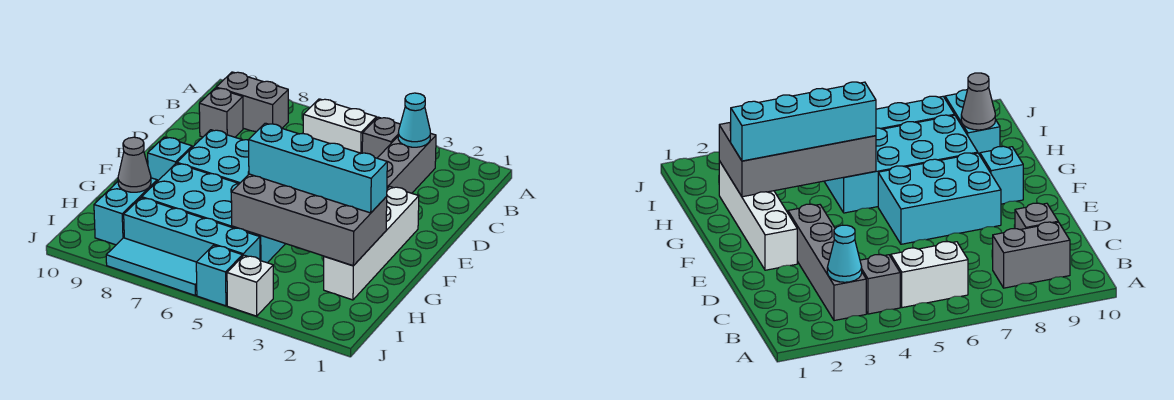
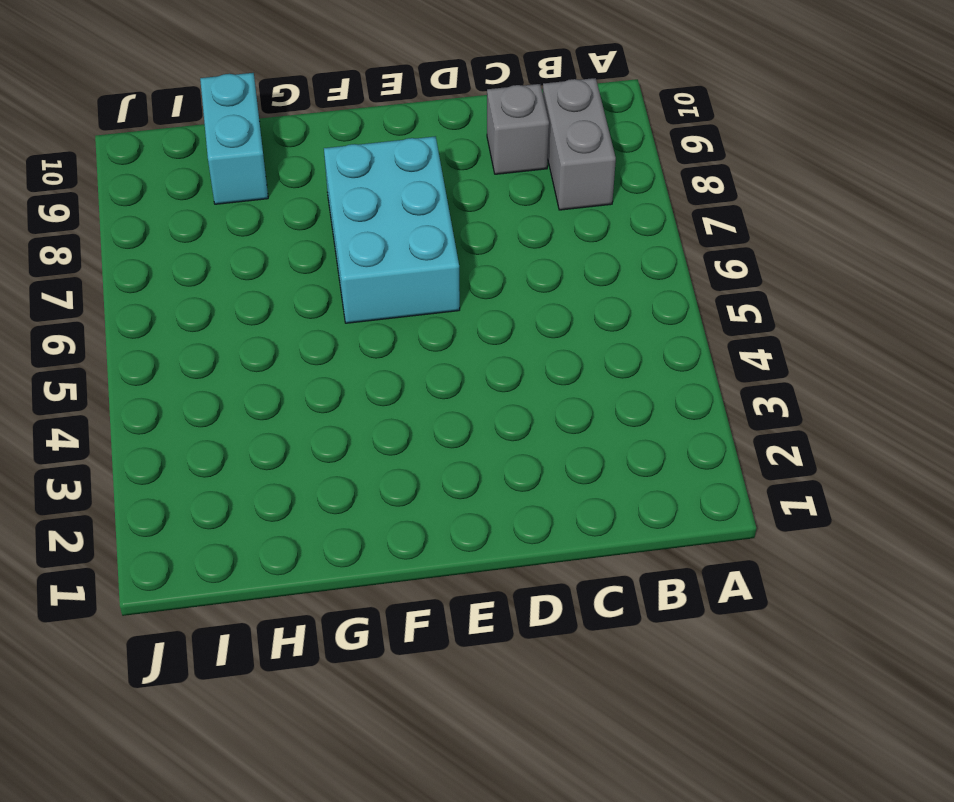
cyan brick H9:H10 level 1 -> cyan brick H9:I9 level 1
none -> grey brick B3:E3 level 1
none -> grey brick B4 level 1
none -> white brick B5:B6 level 1

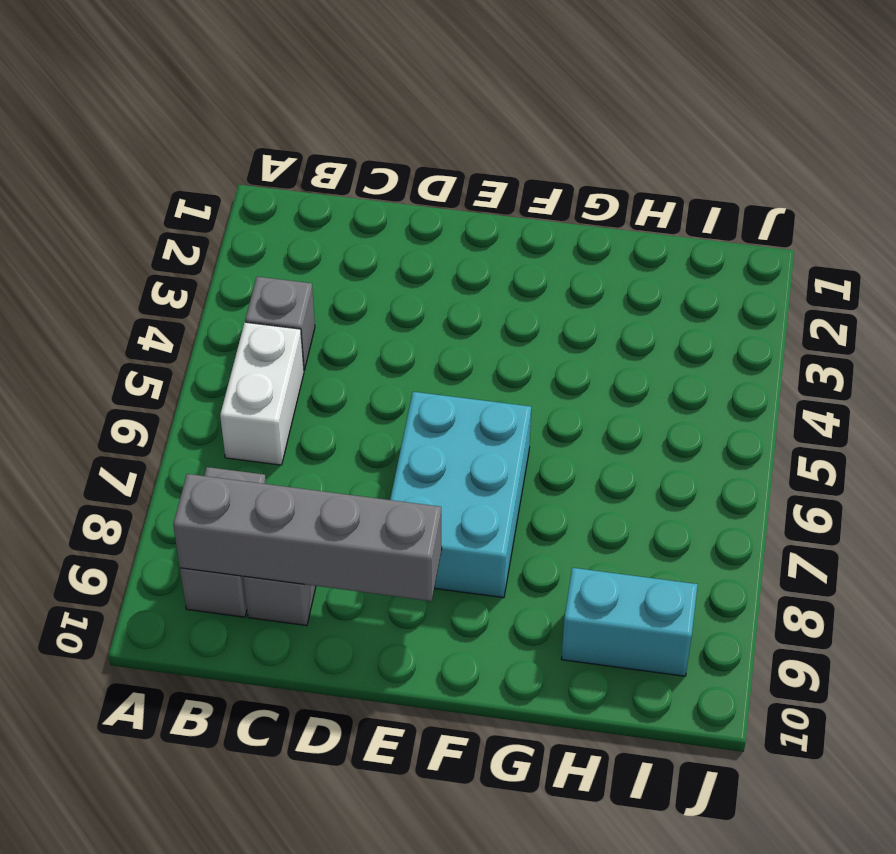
grey brick B9:E9 level 2 -> grey brick B3:E3 level 1
none -> white brick E2:H2 level 1
none -> cyan brick F9 level 1
none -> cyan brick G5:H8 level 1

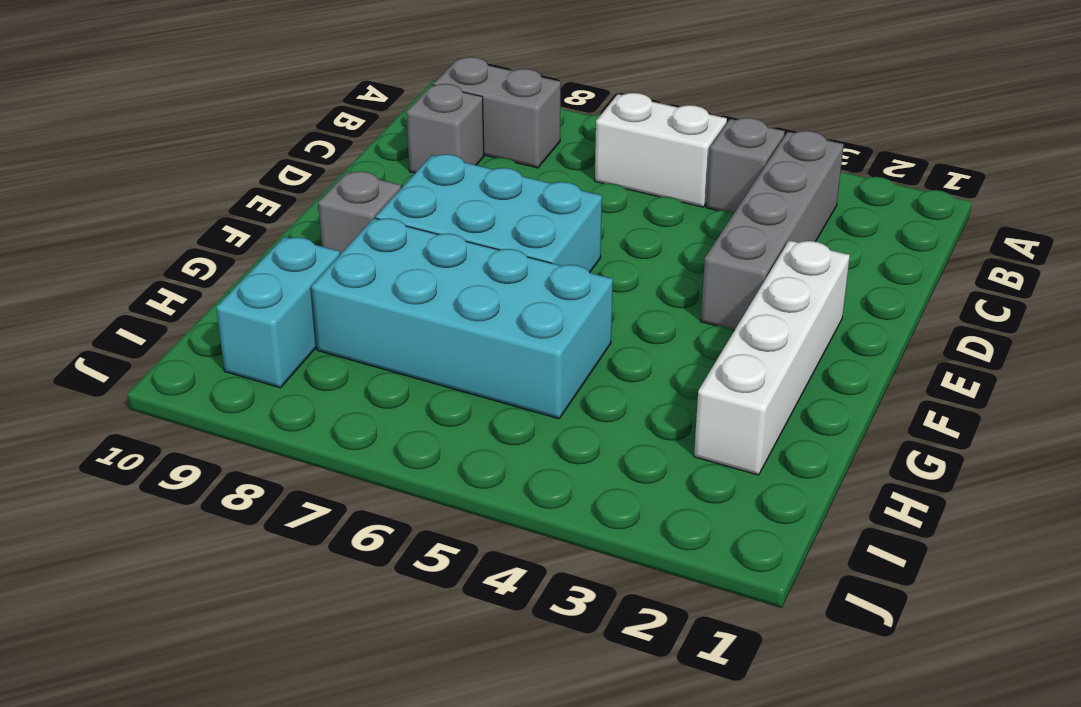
grey brick F9 level 1 -> cyan brick F9 level 1
none -> cyan brick I5:I8 level 1
none -> white brick J4 level 1
none -> cyan brick J5 level 1

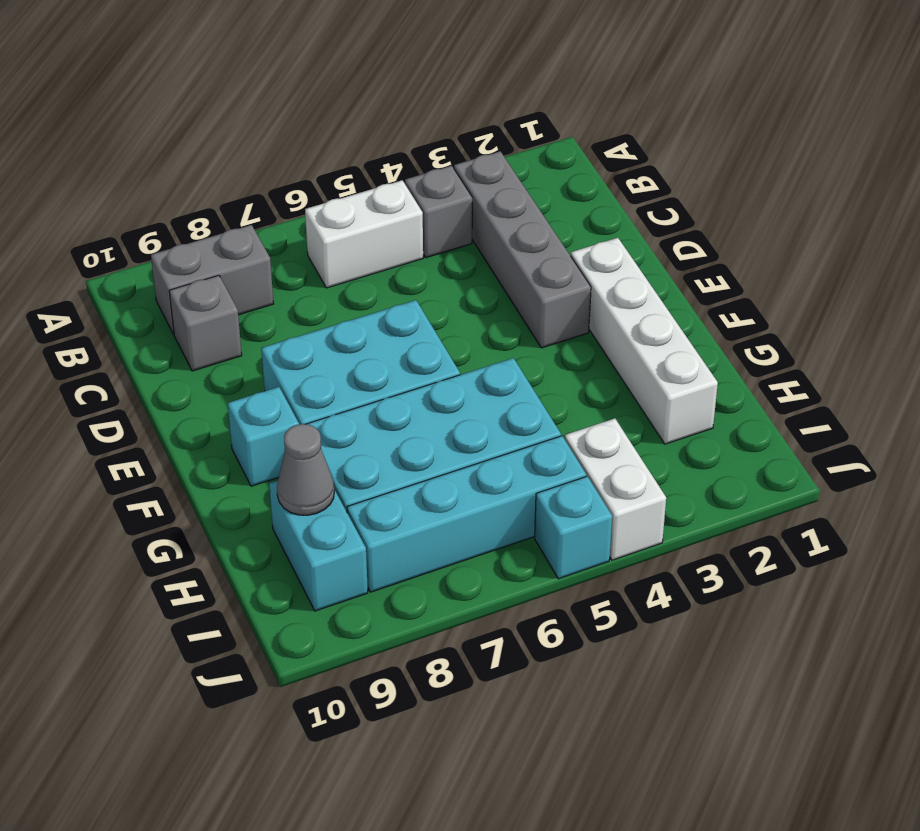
white brick I4:J4 level 1 -> white brick J4 level 1
none -> cyan tile J6:J8 level 1
none -> cyan cone B3 level 2
none -> grey brick G2:H5 level 2

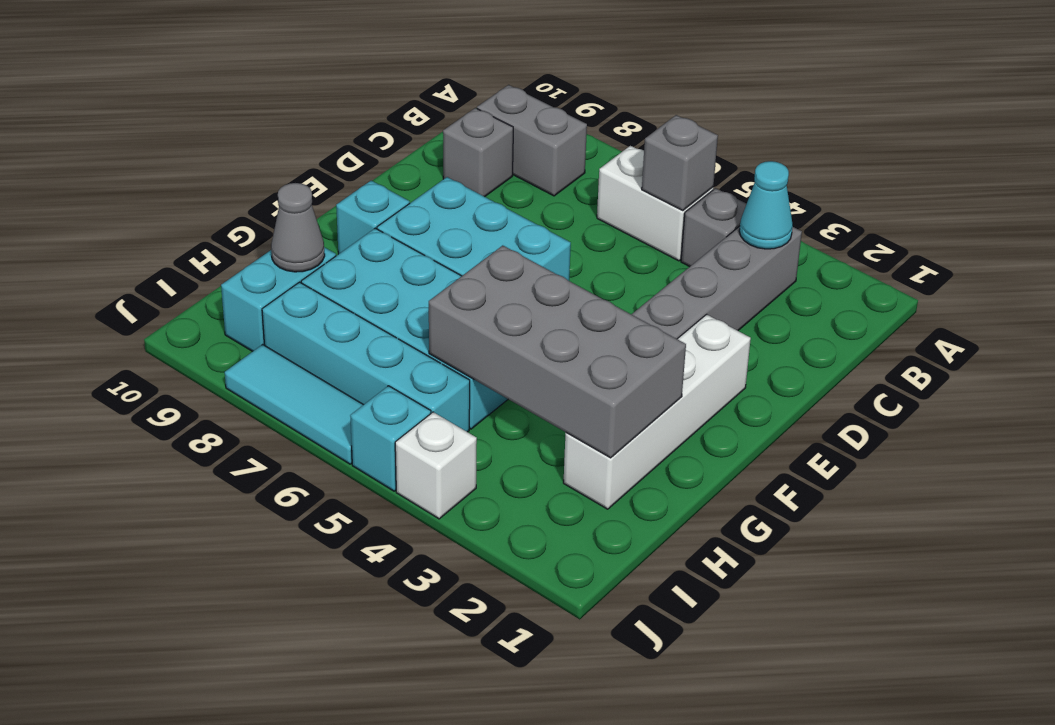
grey brick B5 level 2 -> none
none -> cyan brick G2:G5 level 3

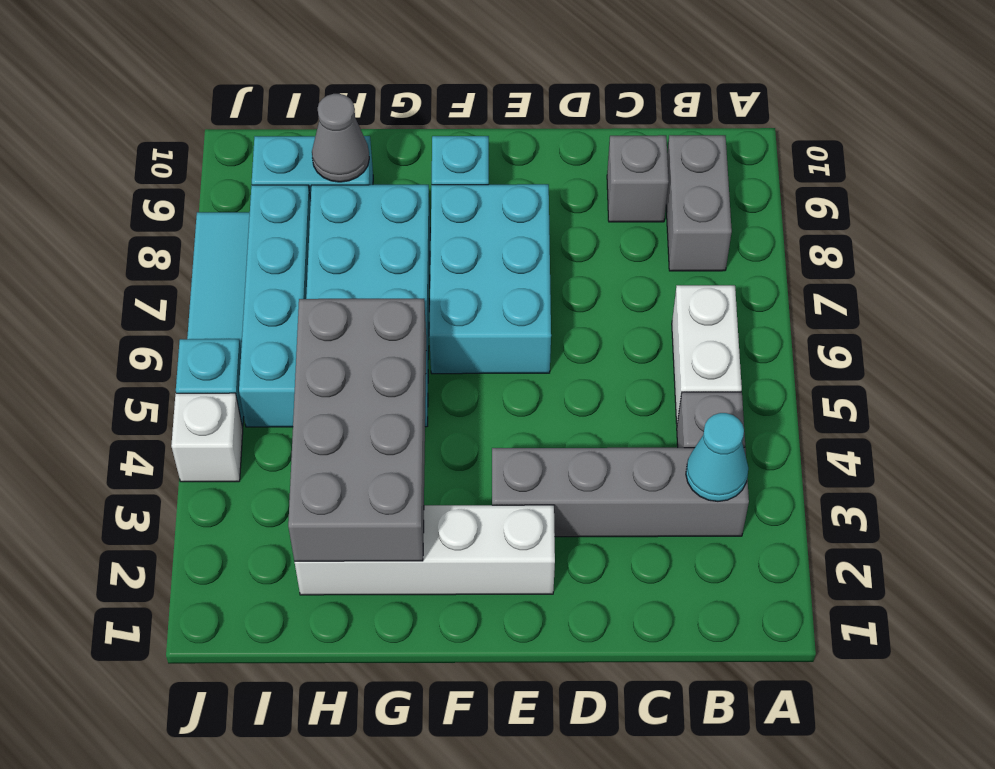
none -> cyan brick G2:G5 level 3

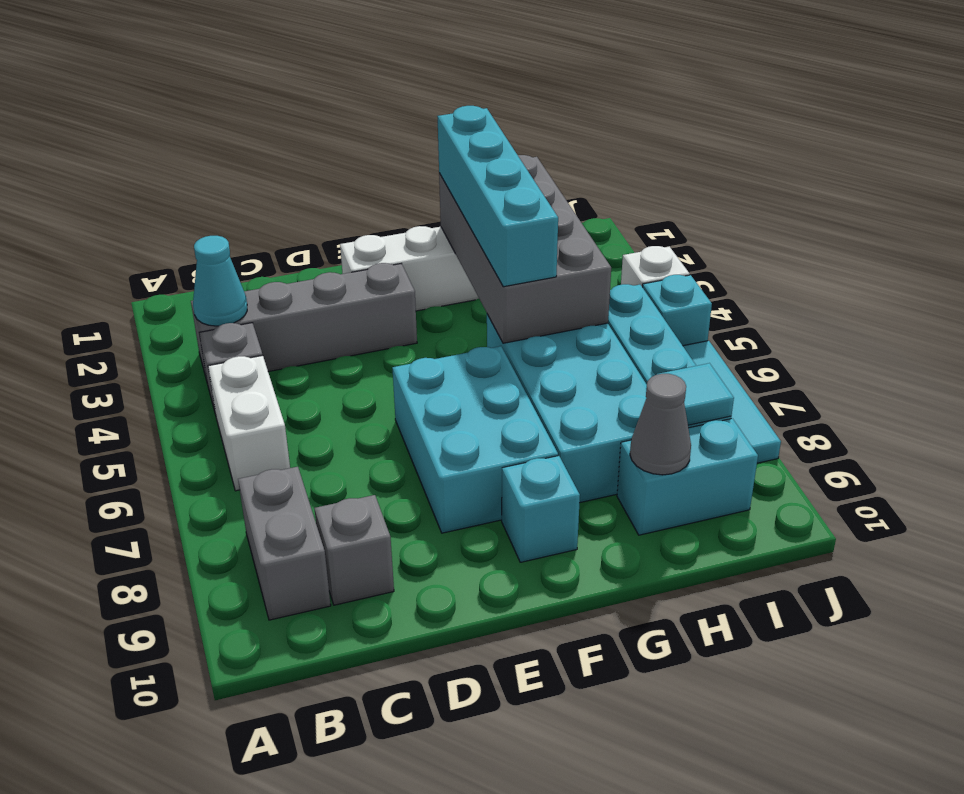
cyan tile I8 level 2 -> none

